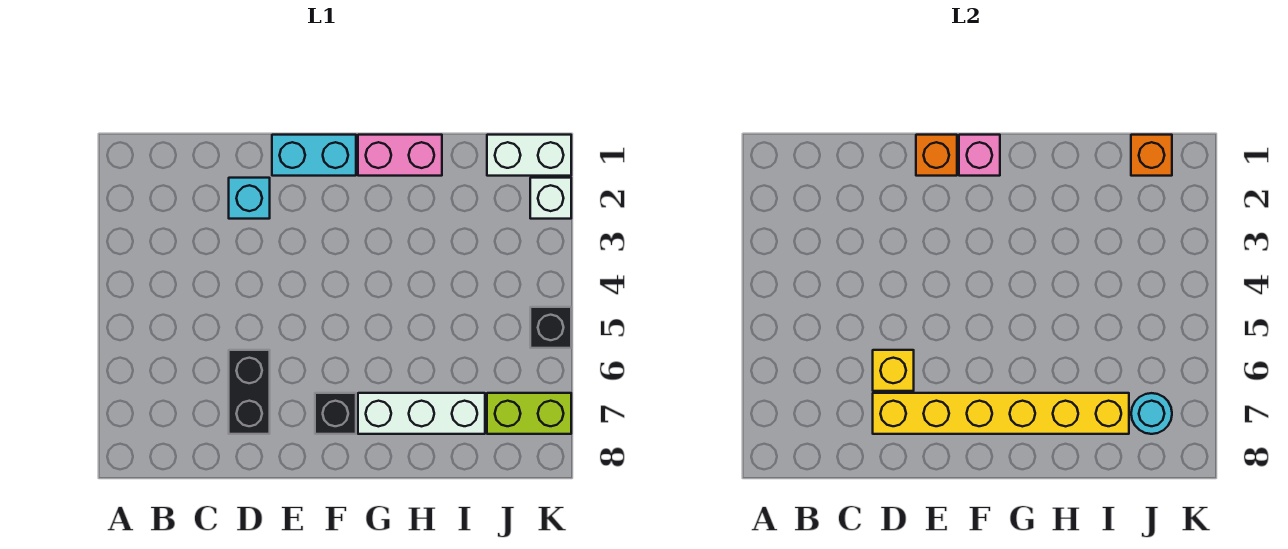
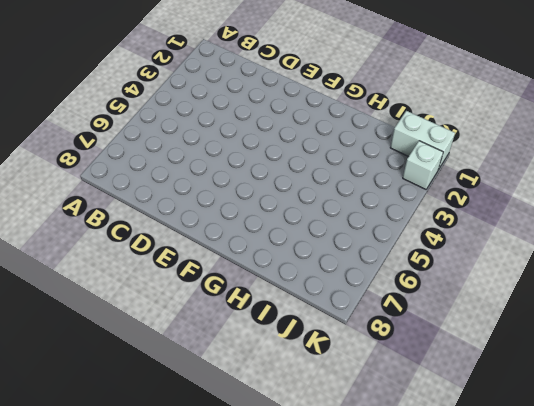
none -> cyan brick D2 level 1
none -> black brick D6:D7 level 1
none -> cyan brick E1:F1 level 1

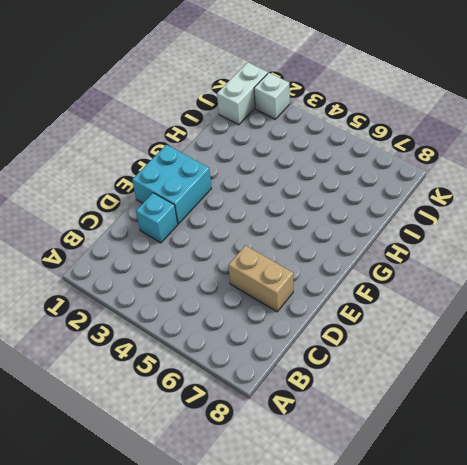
tan brick D6:D7 level 1 -> black brick D6:D7 level 1
cyan brick E1:F2 level 1 -> cyan brick E1:F1 level 1
none -> black brick F7 level 1
none -> pink brick G1:H1 level 1
none -> white brick G7:I7 level 1

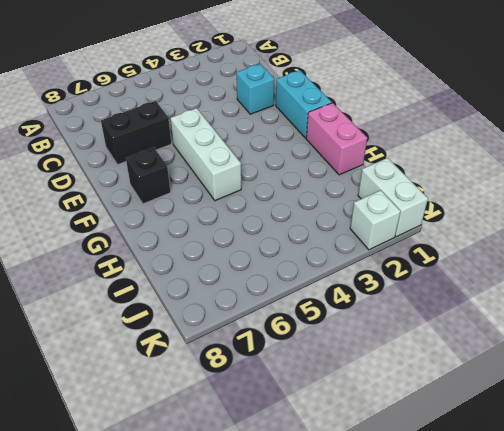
white brick E5:G5 level 1 -> white brick G7:I7 level 1
none -> lime brick J7:K7 level 1
none -> black brick K5 level 1
none -> yellow brick D6 level 2

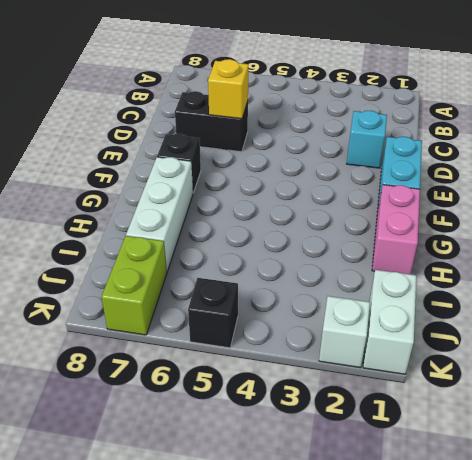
none -> yellow brick D7:I7 level 2
none -> orange brick E1 level 2
none -> pink brick F1 level 2

